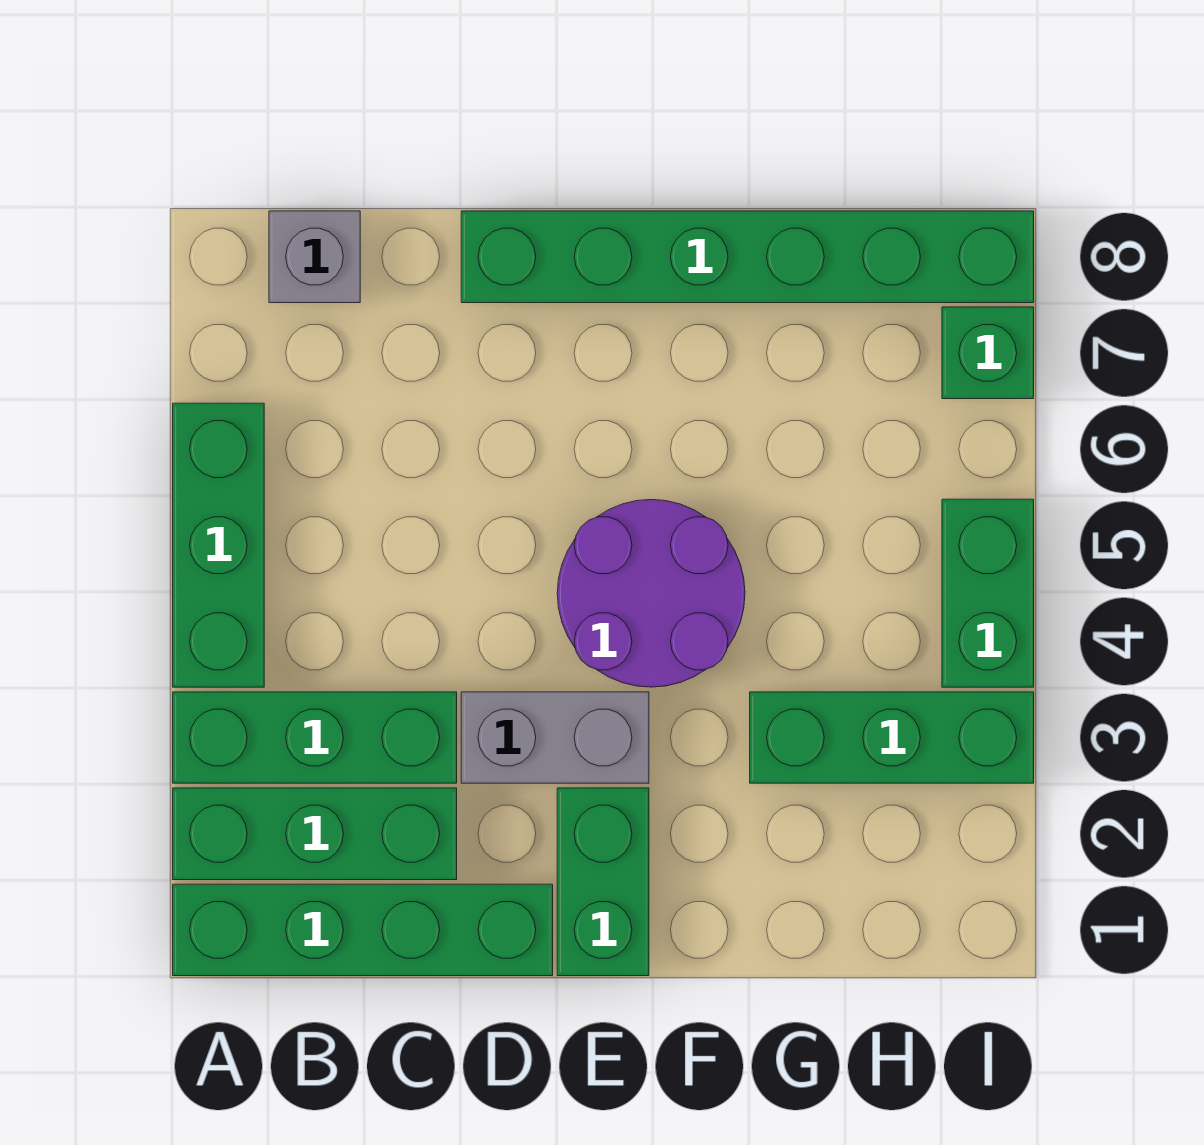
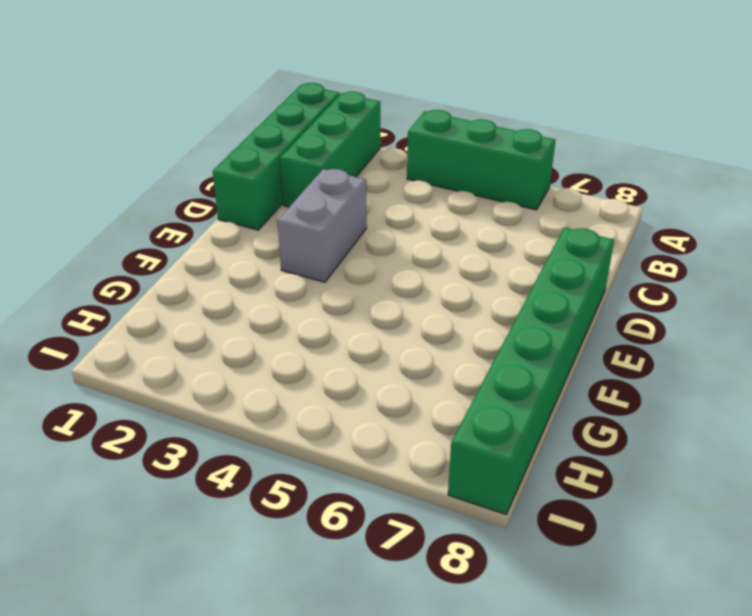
none -> green brick A3:C3 level 1
none -> grey brick B8 level 1
none -> green brick E1:E2 level 1

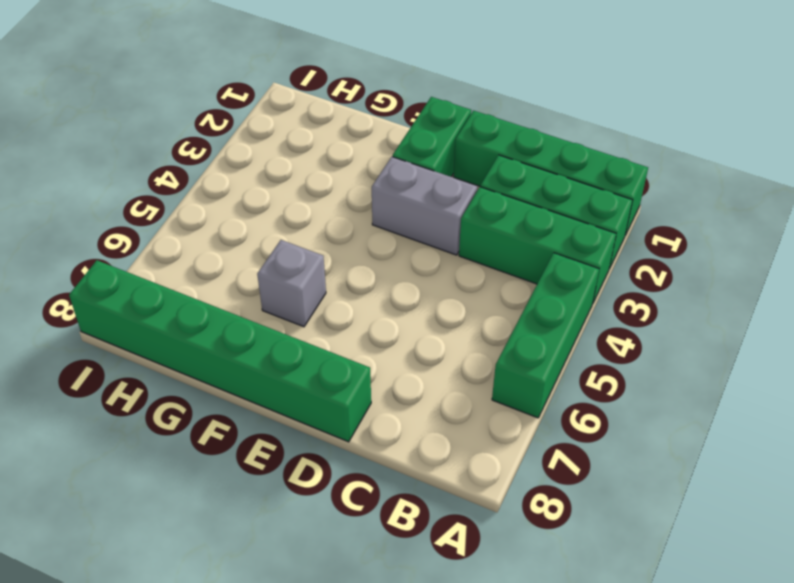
grey brick F6 level 1 -> grey brick B8 level 1
none -> purple round brick E4:F5 level 1
none -> green brick G3:I3 level 1
none -> green brick I4:I5 level 1

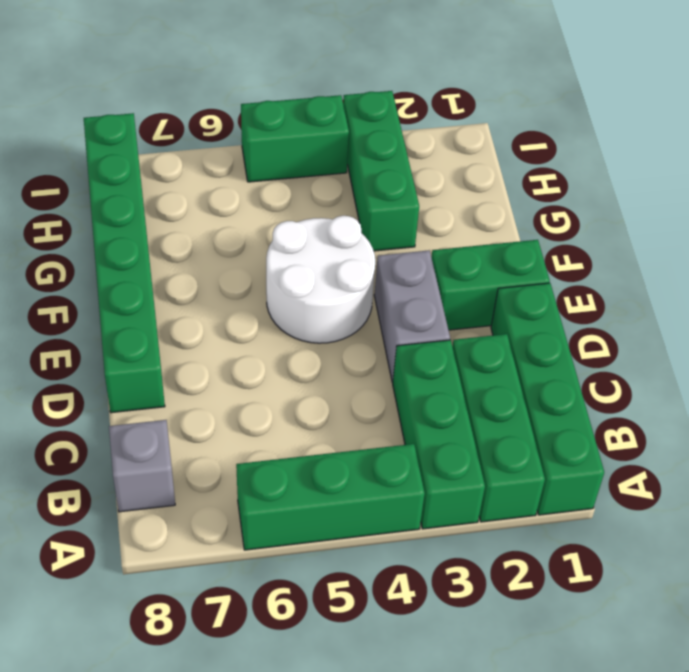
white round brick E4:F5 level 1 -> purple round brick E4:F5 level 1
none -> green brick I7 level 1

